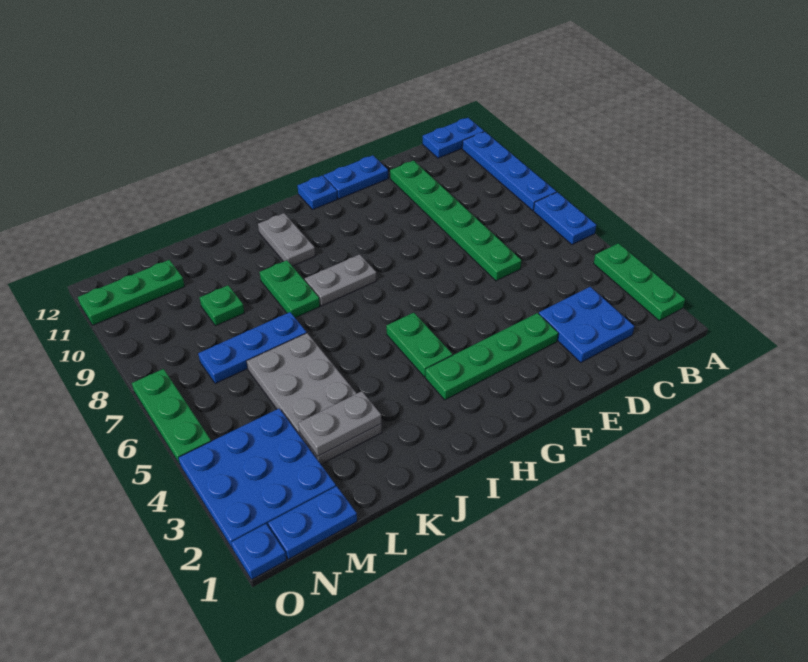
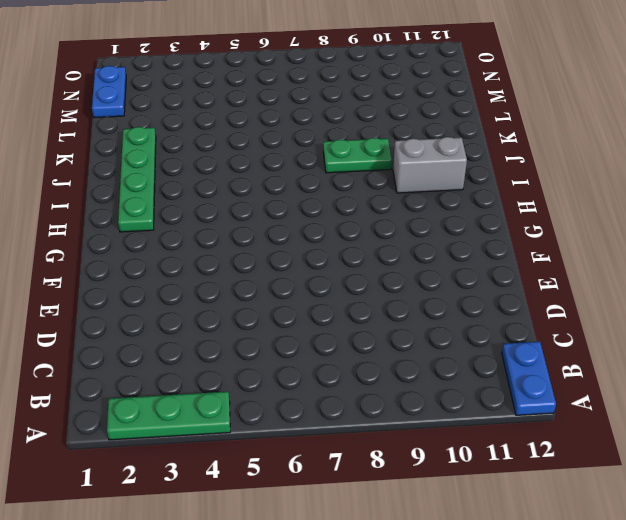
green plate H2:K2 level 1 -> green plate E3:H3 level 1
grey brick I10:I11 level 1 -> grey plate I10:I11 level 1
none -> blue plate A6:A7 level 1
none -> blue plate A8:A11 level 1
none -> blue plate C2:D3 level 1

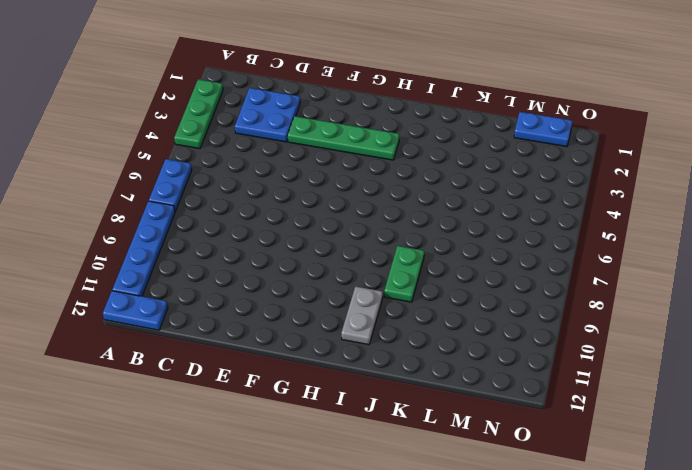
none -> green plate D6:D11 level 1
none -> blue plate E12:F12 level 1
none -> blue plate G12 level 1

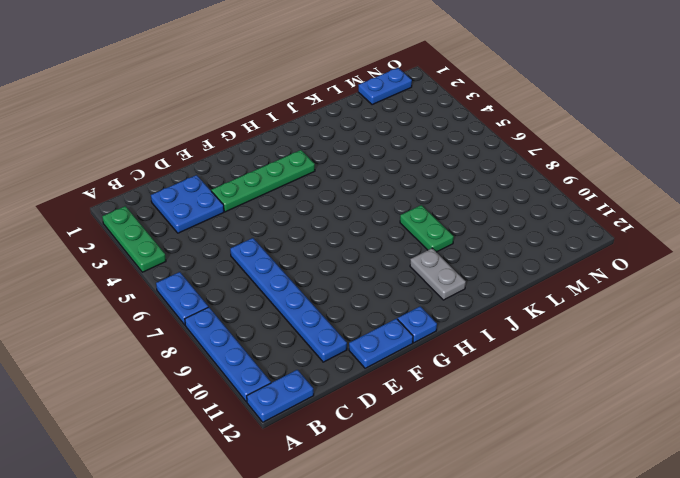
blue plate D6:D11 level 1 -> green plate D6:D11 level 1
none -> green plate H4:H5 level 1
none -> grey plate H8:I8 level 1
none -> grey plate K3:L6 level 1

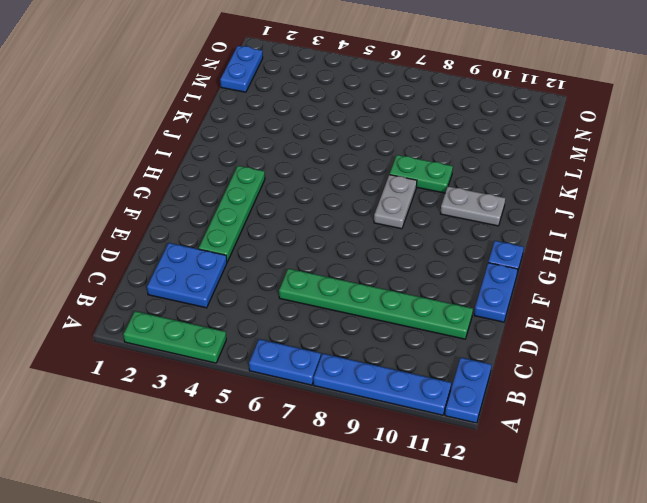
none -> green plate H4:H5 level 1
none -> grey plate K3:L6 level 1
none -> blue plate K7:M7 level 1

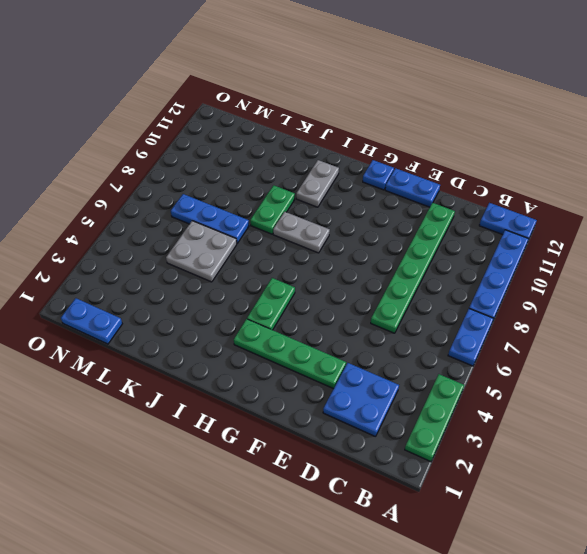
grey plate K5:L6 level 1 -> grey plate K3:L6 level 1
none -> green plate L9 level 1
none -> blue plate M2:O4 level 1
none -> green plate M11:O11 level 1

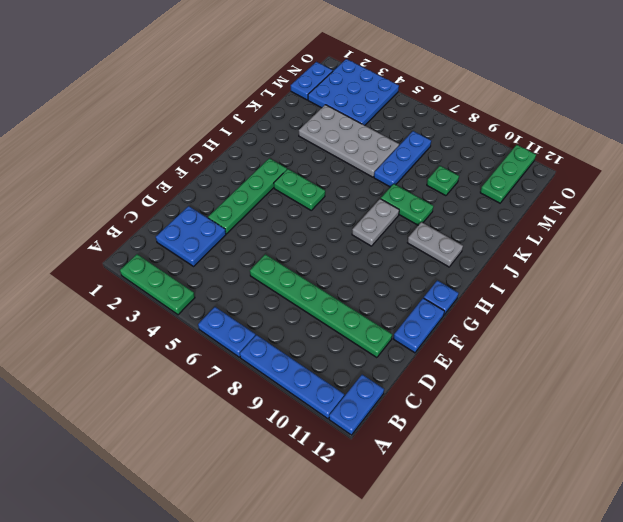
none -> blue plate O1 level 1
none -> green plate O5:O7 level 1
none -> grey plate K3:L3 level 2

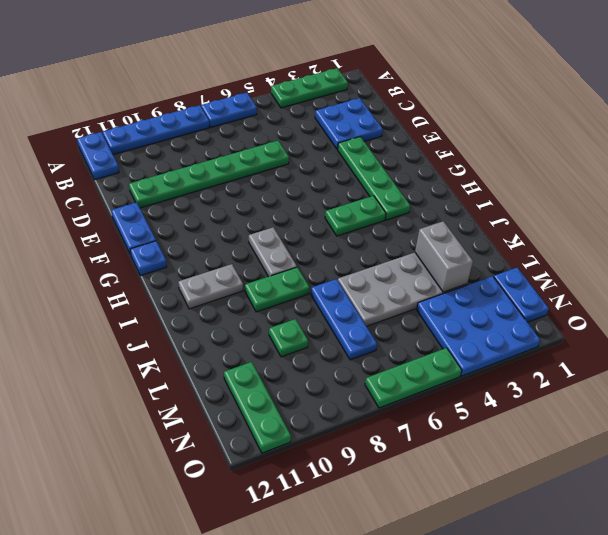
grey brick K3:L3 level 2 -> grey plate K3:L3 level 2
none -> blue plate O1 level 1

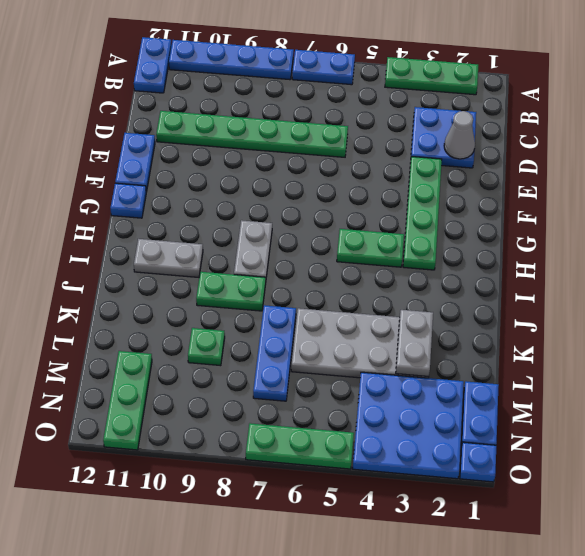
grey cone D2 level 2 -> none

